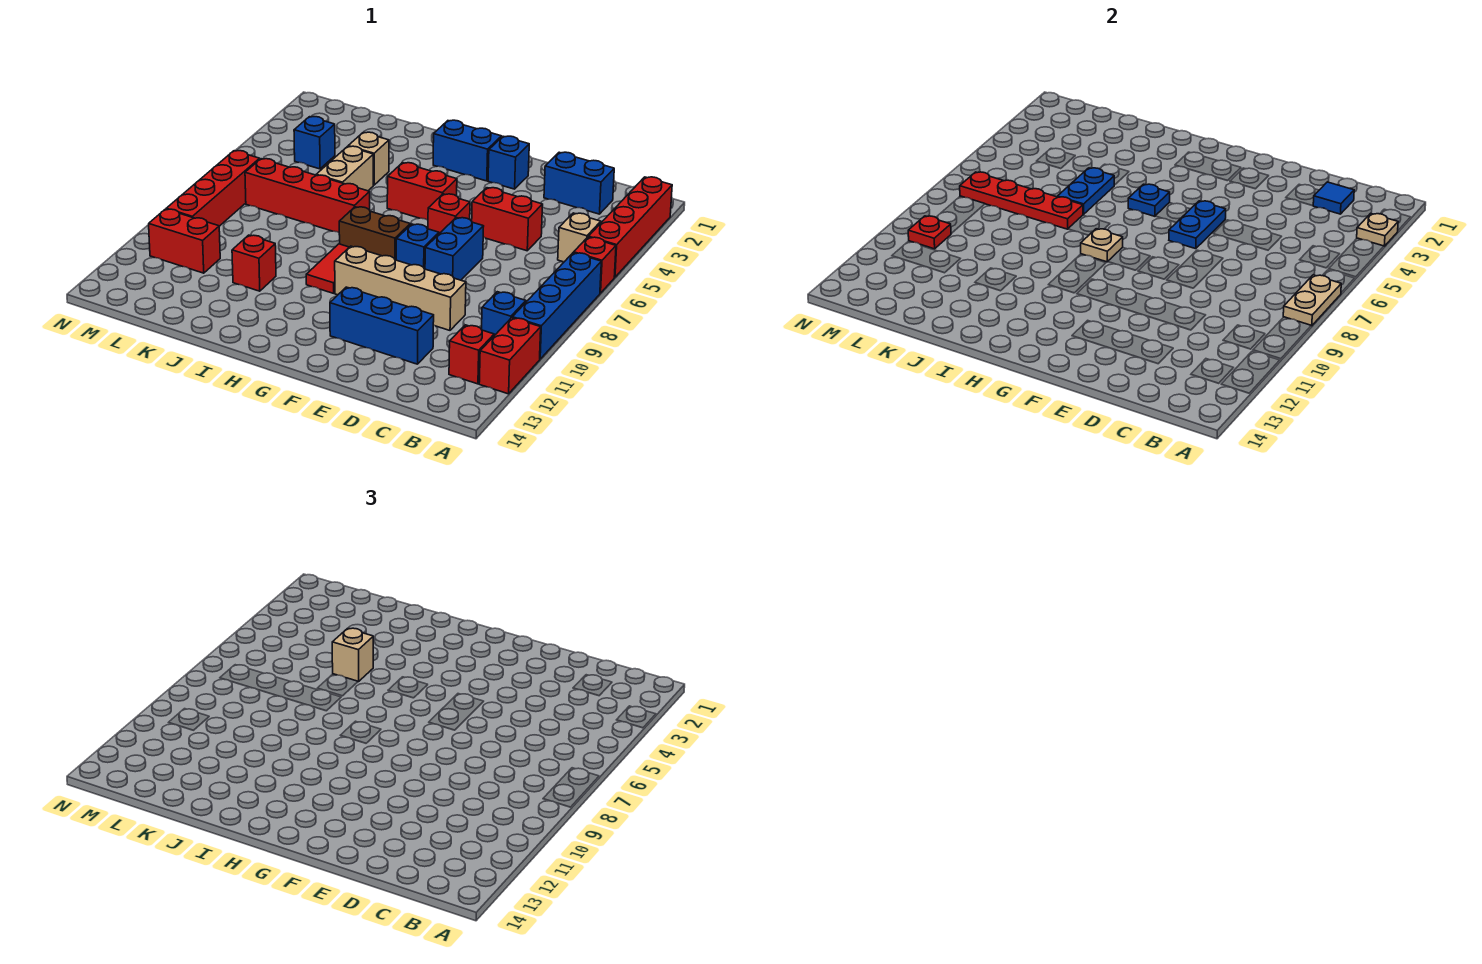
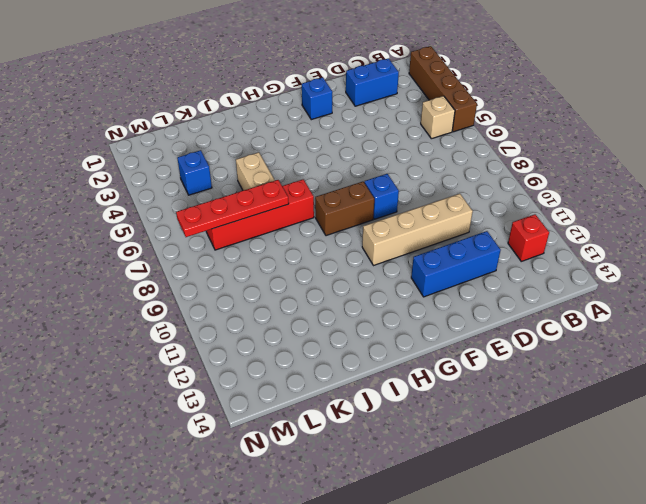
brown brick A2:A5 level 1 -> red brick A2:A5 level 1
none -> red brick A6 level 1
none -> blue brick A7:A10 level 1
none -> red brick A11:A12 level 1
none -> blue brick B10 level 1

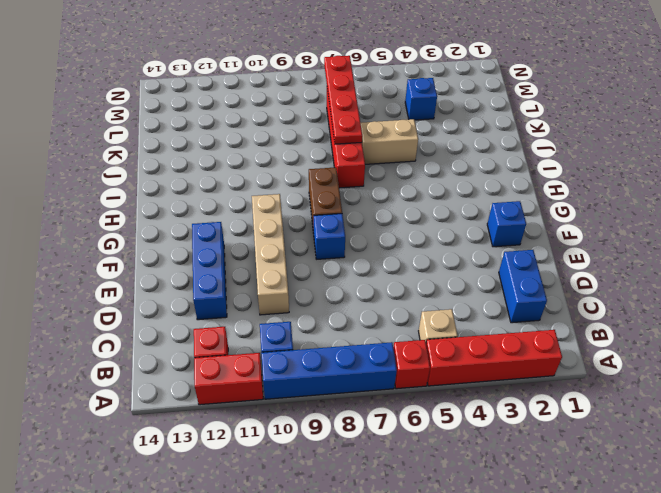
none -> red brick D5:E5 level 1
none -> blue brick E7:E8 level 1
none -> red brick F6 level 1
none -> blue brick G2:H2 level 1

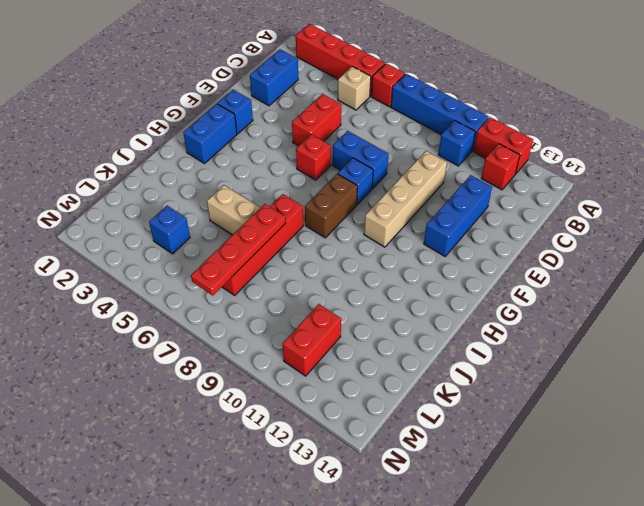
none -> red brick G5:H5 level 1
none -> red tile H9:H10 level 1
none -> tan brick J4 level 1
none -> red brick J11 level 1

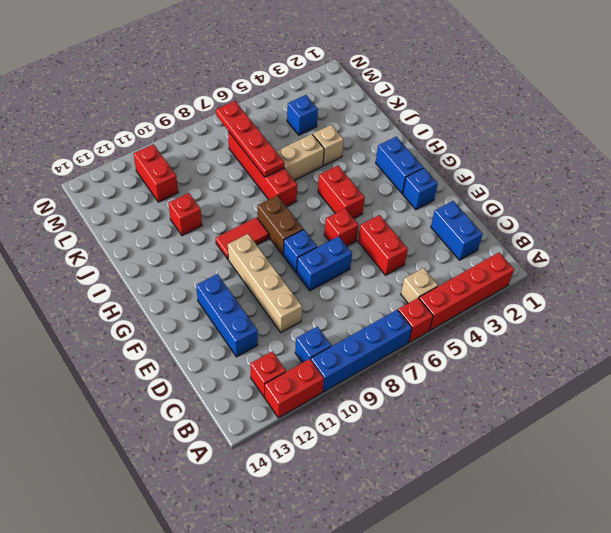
none -> red brick M7:M10 level 1
none -> tan plate A3 level 2
none -> tan plate A7:A8 level 2
none -> blue tile C2 level 2

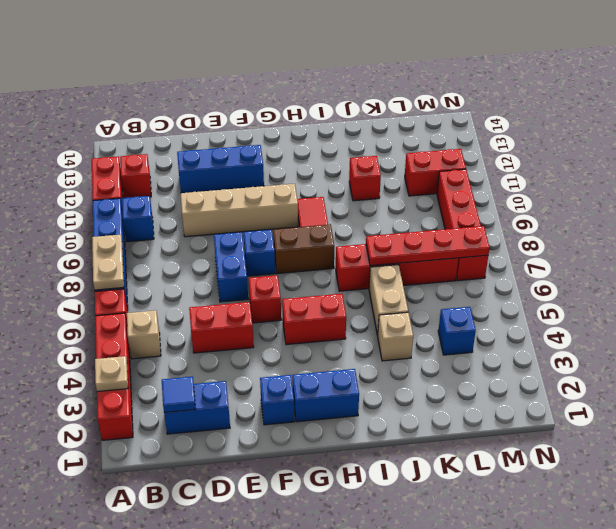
none -> blue plate F5:F6 level 2
none -> blue plate H5 level 2
none -> tan plate H8 level 2
none -> blue plate J5:J6 level 2

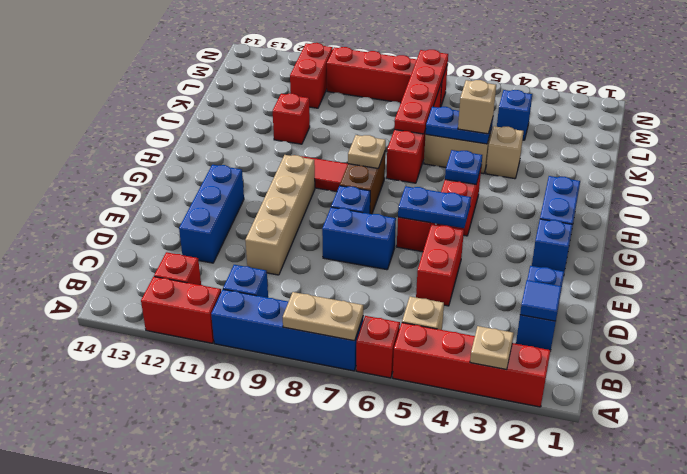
none -> red plate M10 level 2

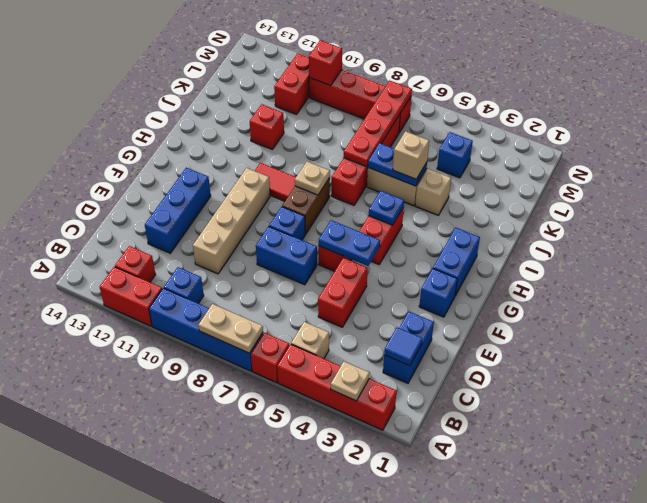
red brick M10 level 2 -> red plate M10 level 2

